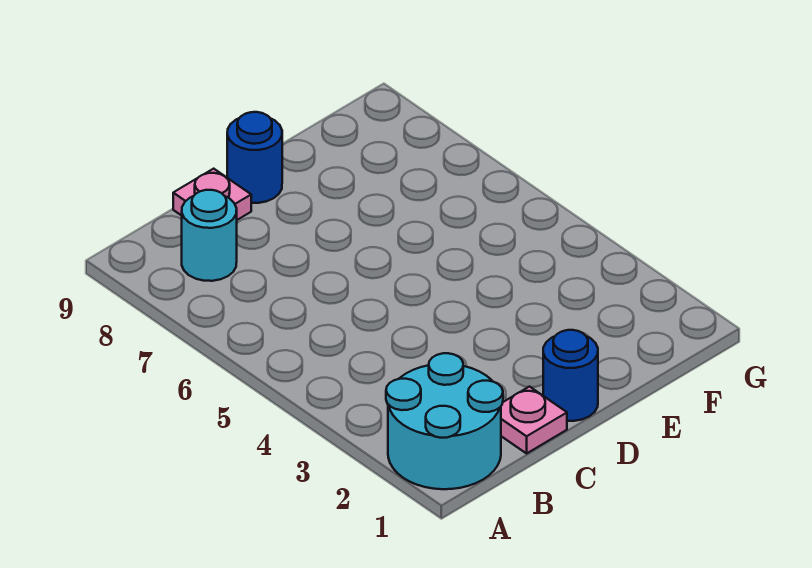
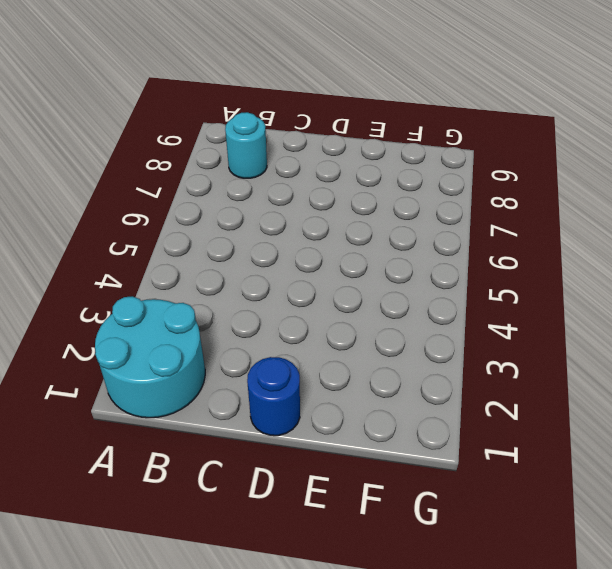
none -> pink plate C1 level 1
none -> pink plate C9 level 1

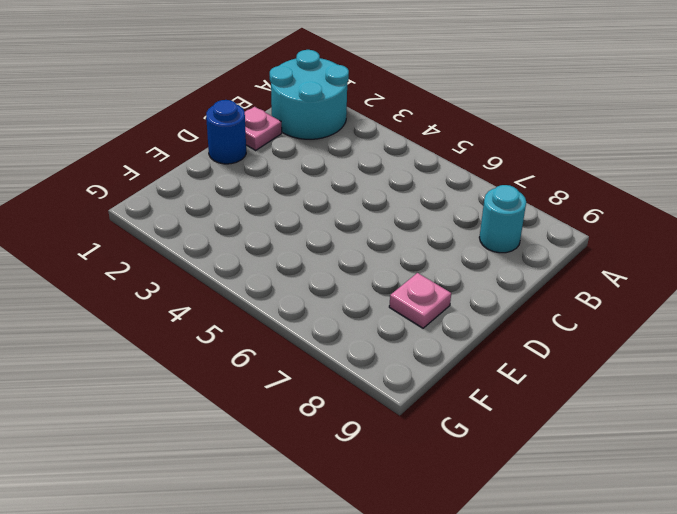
pink plate E8 level 1 -> pink plate C9 level 1
none -> blue round brick D9 level 1

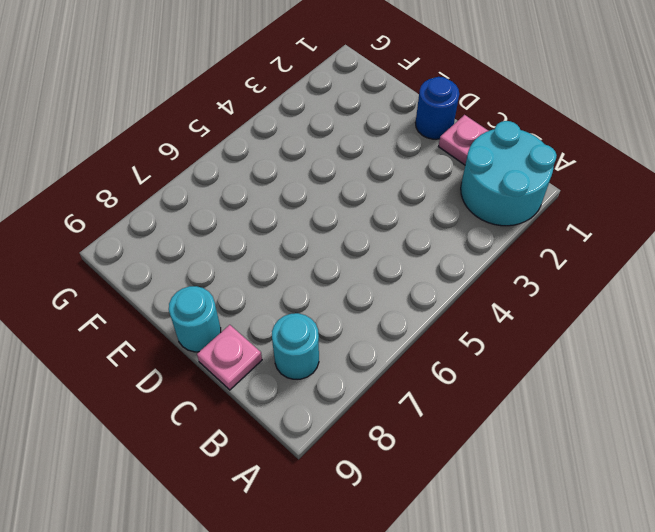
cyan round brick D9 level 1 -> blue round brick D9 level 1

